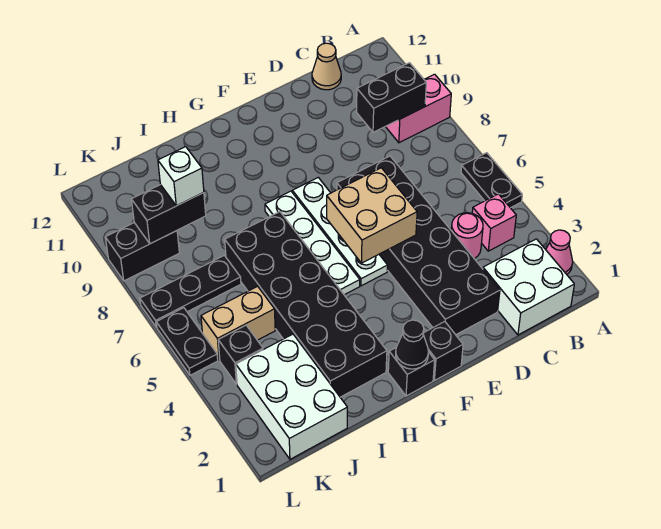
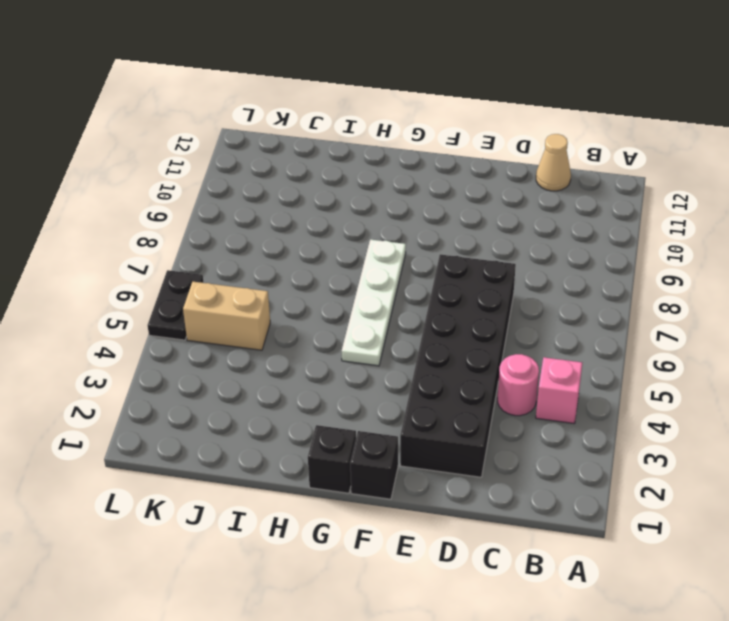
none -> pink cone A2 level 1
none -> black plate A5:A6 level 1
none -> pink brick A9:B9 level 1

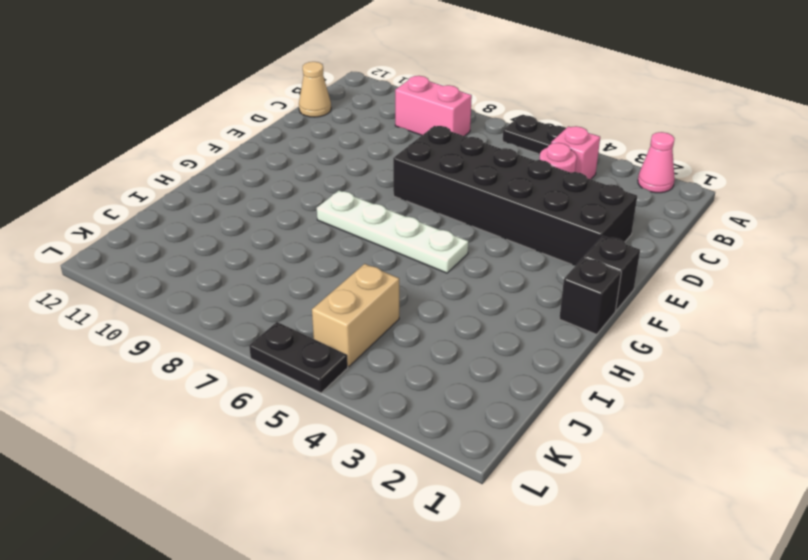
pink brick B8:B9 level 1 -> pink brick A9:B9 level 1
none -> white brick B1:C2 level 1
none -> white plate F5:F8 level 1
none -> black brick H2:I7 level 1

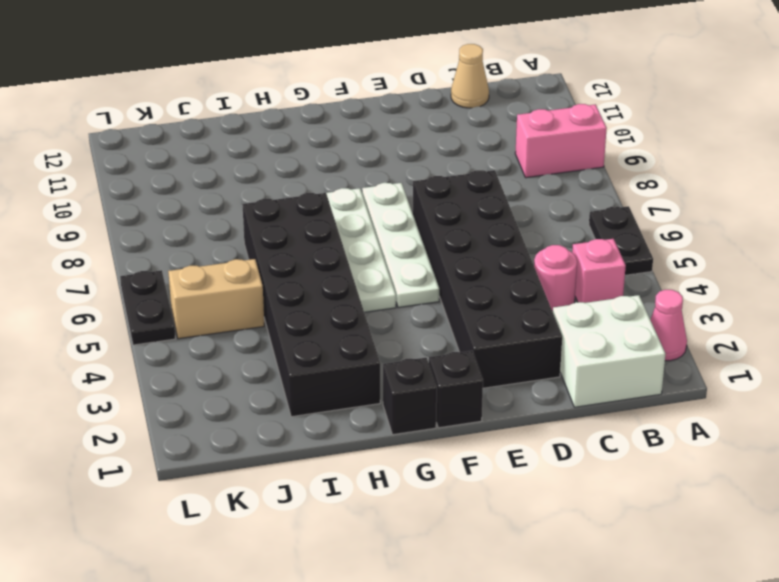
none -> white brick J1:K3 level 1
none -> black plate J7:L7 level 1
none -> black brick K4 level 1

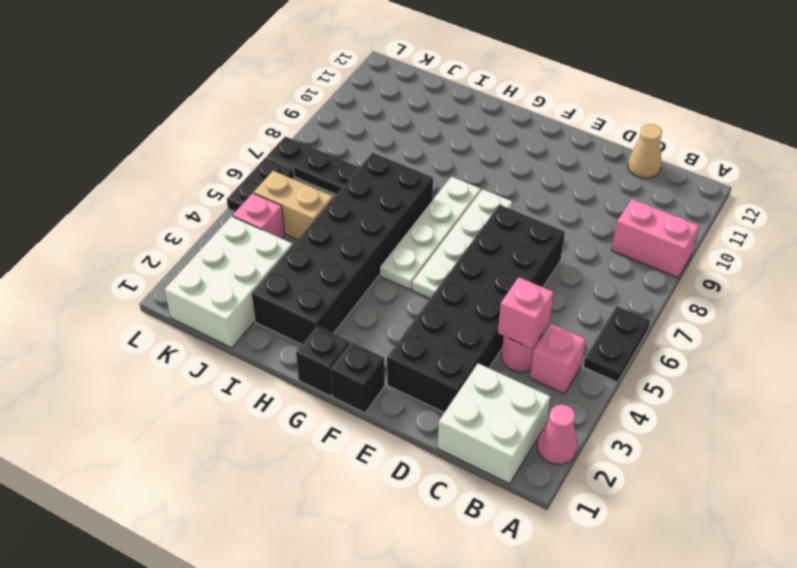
pink brick C4 level 2 -> none
pink brick K4 level 1 -> black brick K4 level 1
none -> black brick K9:L9 level 1
none -> black brick B9:C9 level 2
none -> tan brick E5:F6 level 2

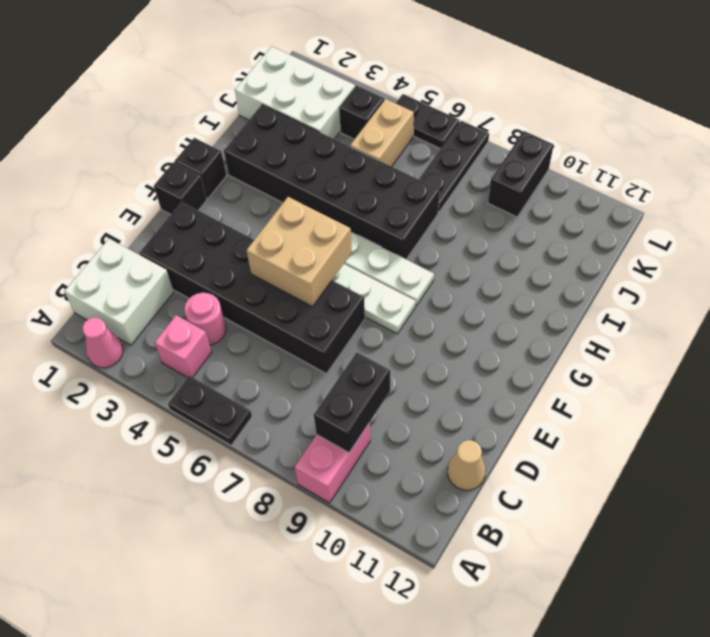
none -> black cone G1 level 2
none -> black brick J9:K9 level 2
none -> white brick J9 level 3

